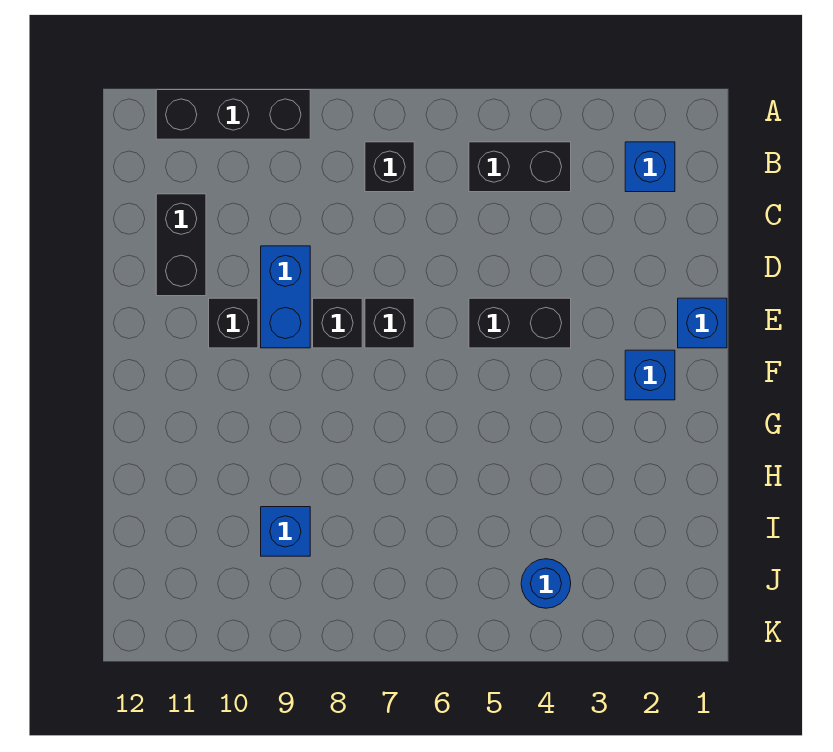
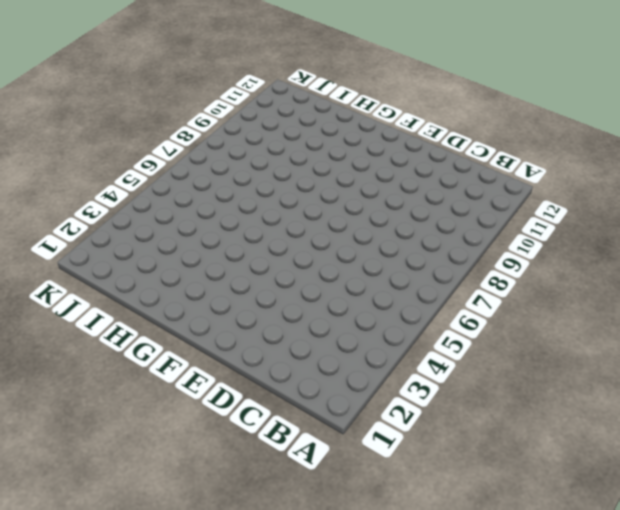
none -> black brick A9:A11 level 1
none -> blue brick B2 level 1
none -> black brick B4:B5 level 1

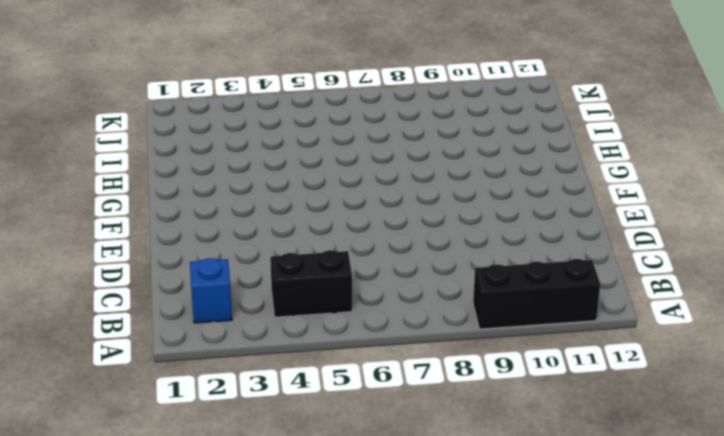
none -> black brick B7 level 1
none -> black brick C11:D11 level 1
none -> blue brick D9:E9 level 1

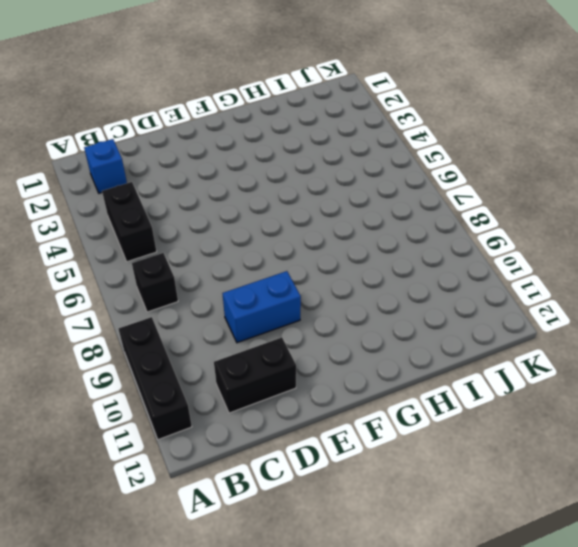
none -> blue brick E1 level 1
none -> black brick E4:E5 level 1
none -> black brick E7 level 1

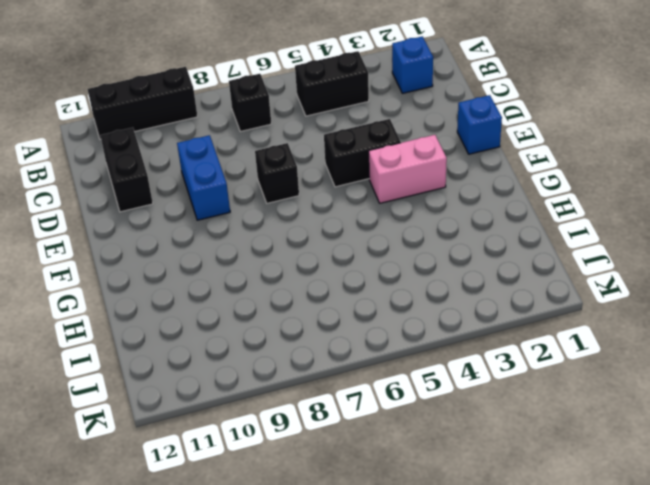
pink brick F3:F4 level 1 -> none
none -> black brick E8 level 1
none -> black brick E10 level 1
none -> blue brick F2 level 1

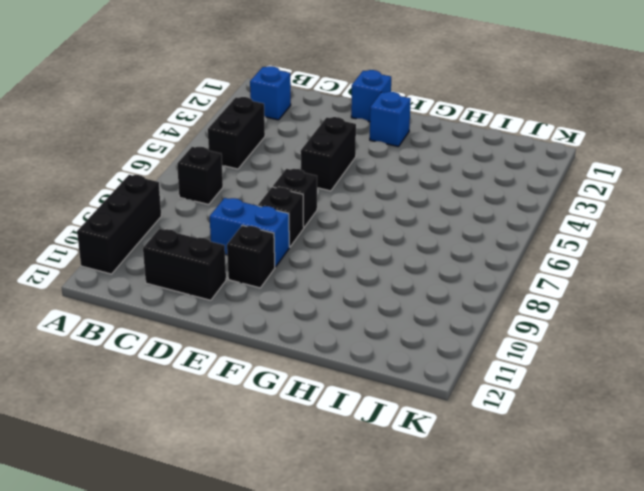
none -> blue brick I9 level 1
none -> blue round brick J4 level 1

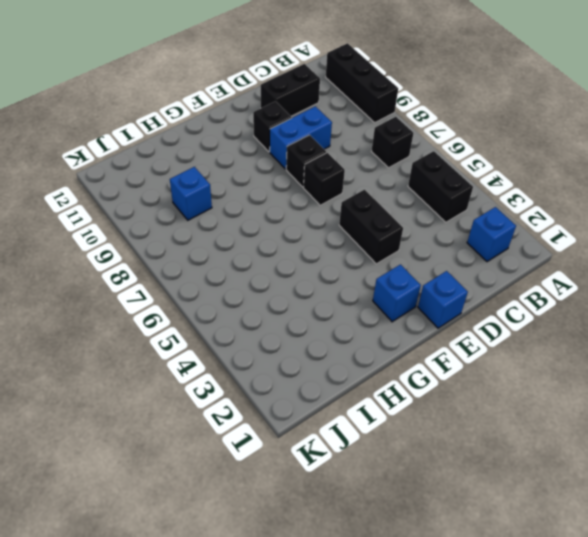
none -> blue round brick J4 level 1

